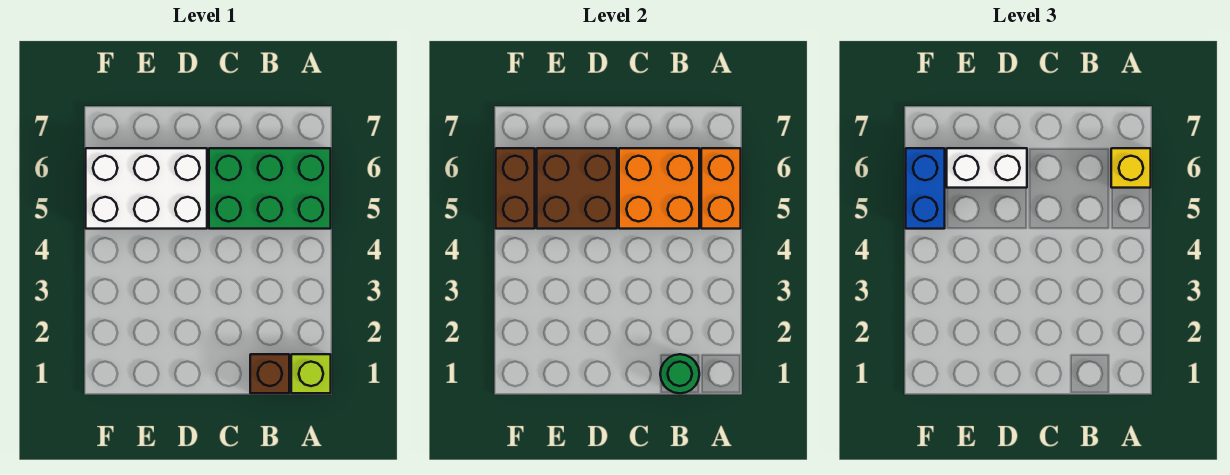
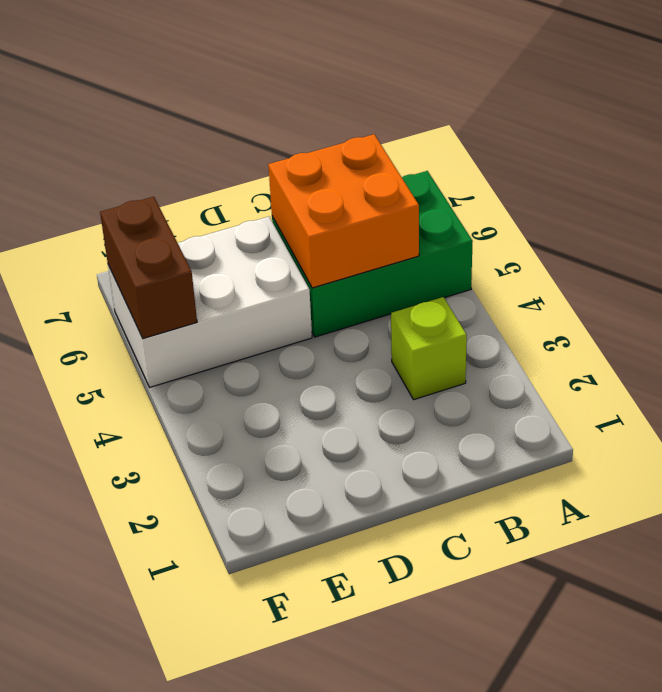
lime brick B3 level 1 -> lime brick A1 level 1
none -> brown brick B1 level 1
none -> orange brick A5:A6 level 2
none -> green round brick B1 level 2

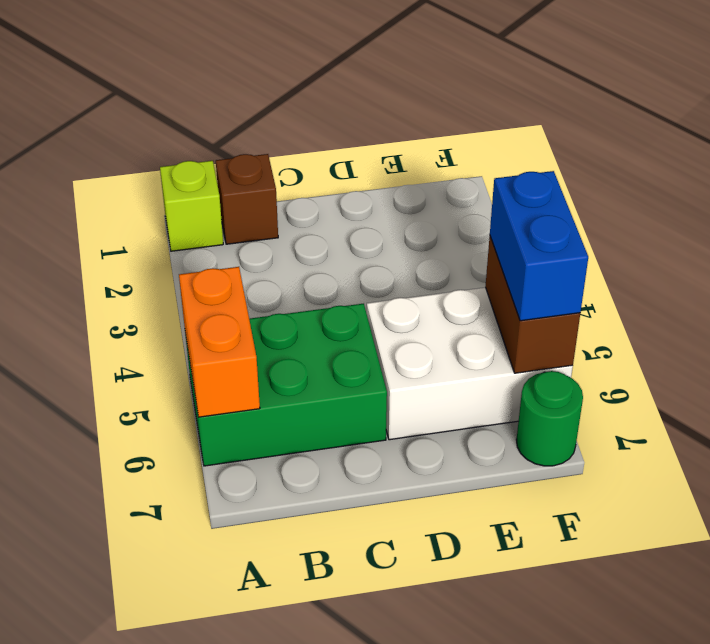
green round brick F7 level 1 -> green round brick B1 level 2
none -> orange brick B5:C6 level 2
none -> brown brick D5:E6 level 2
none -> yellow brick A6 level 3

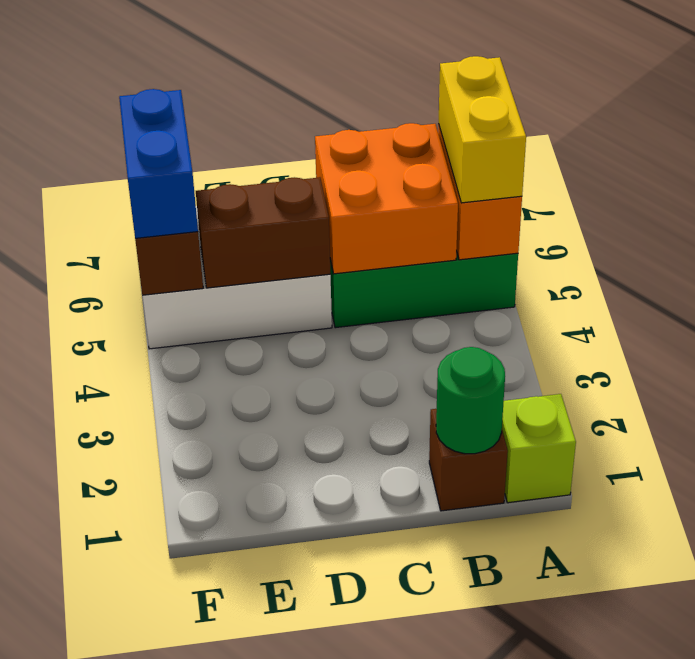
yellow brick A5:A6 level 3 -> yellow brick A6 level 3
brown brick D5:E5 level 2 -> brown brick D5:E6 level 2
none -> white brick D6:E6 level 3

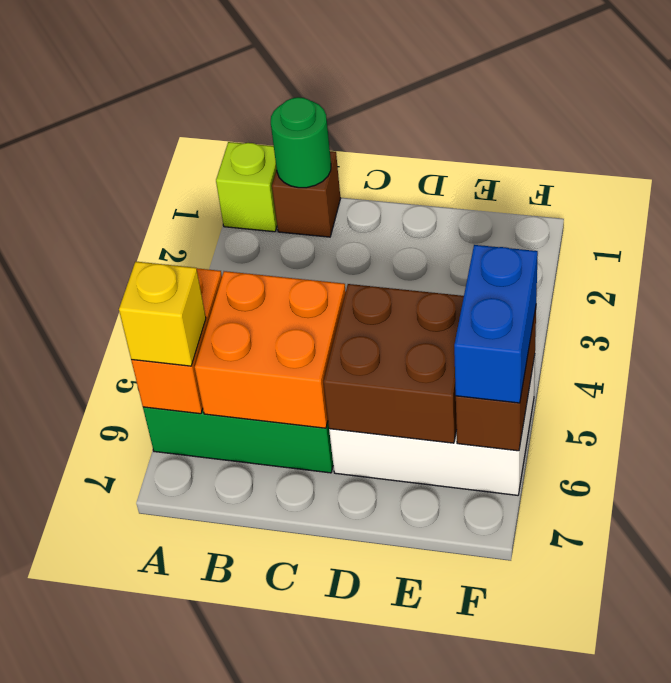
none -> white brick D6:E6 level 3

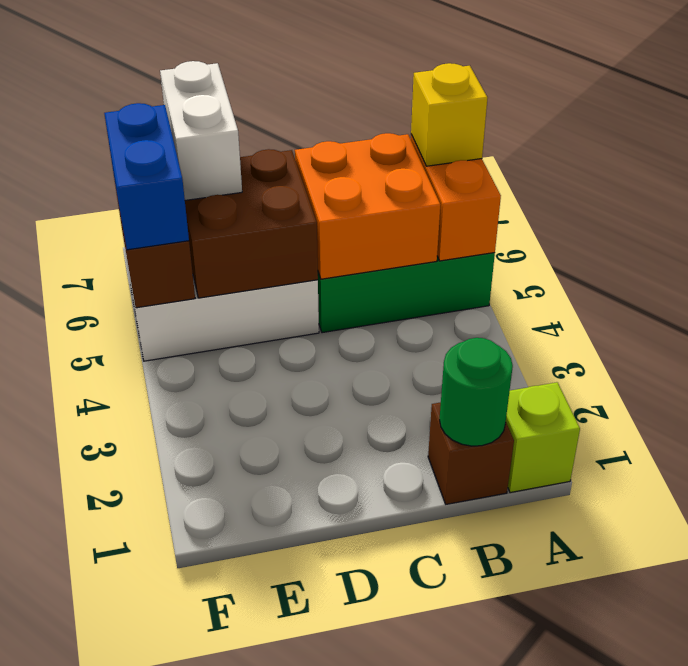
white brick E6:E7 level 3 -> white brick D6:E6 level 3

